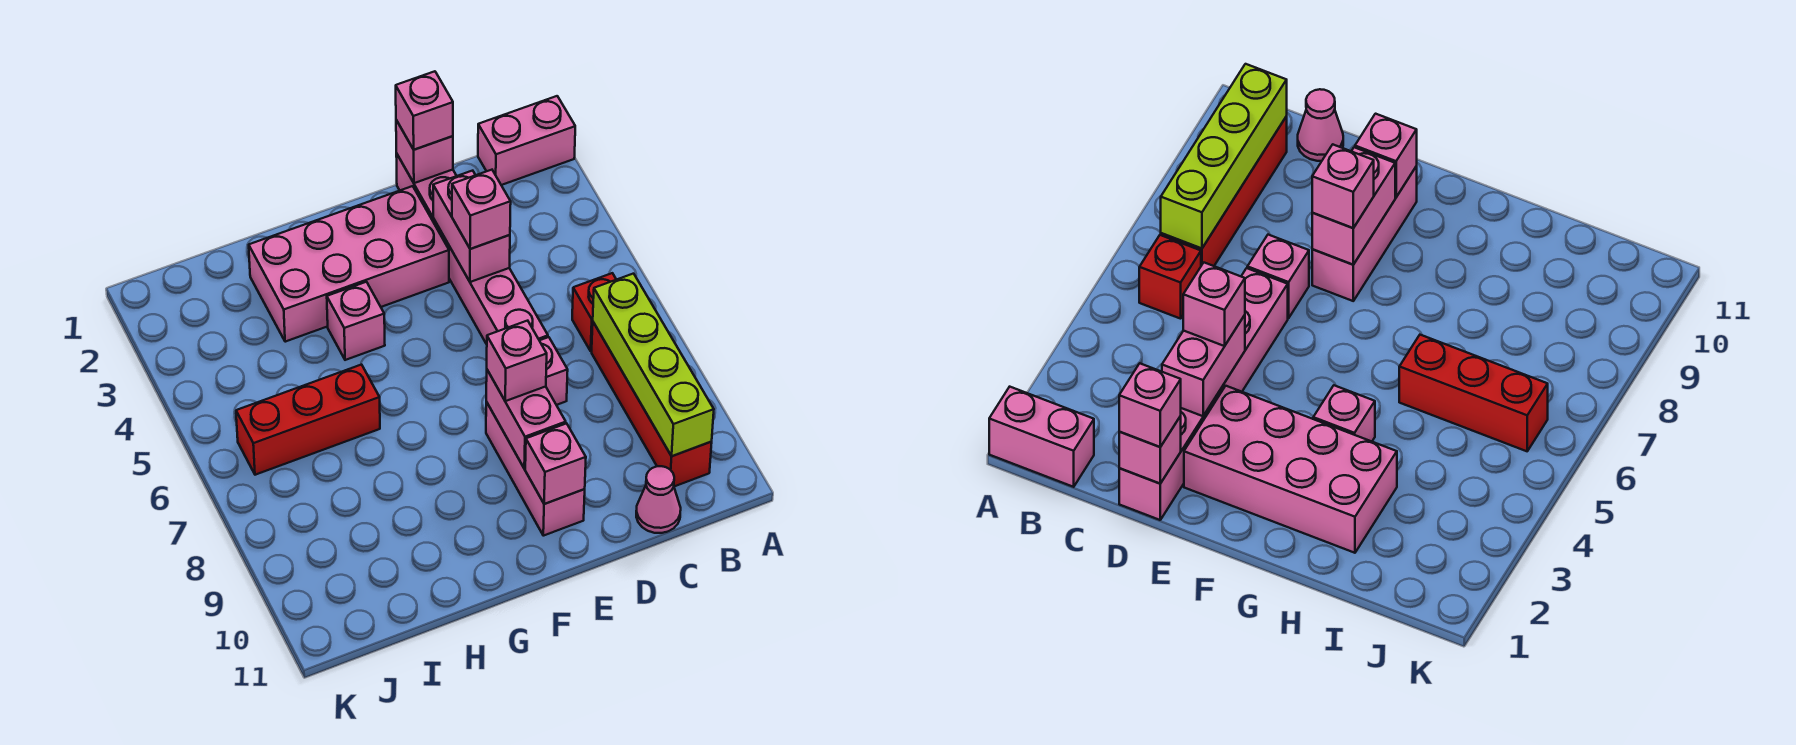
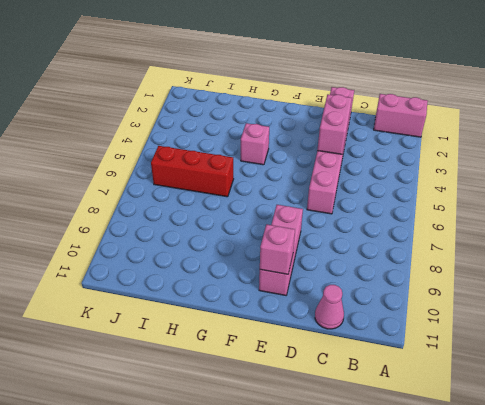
none -> red brick B6 level 1
none -> red brick B7:B10 level 1
none -> pink brick D7 level 1

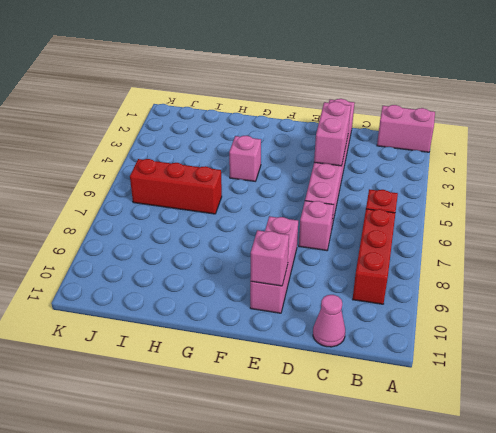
red brick B7:B9 level 1 -> red brick B7:B10 level 1
none -> pink brick E2:H3 level 1
none -> lime brick B7:B10 level 2
none -> pink brick D1 level 2

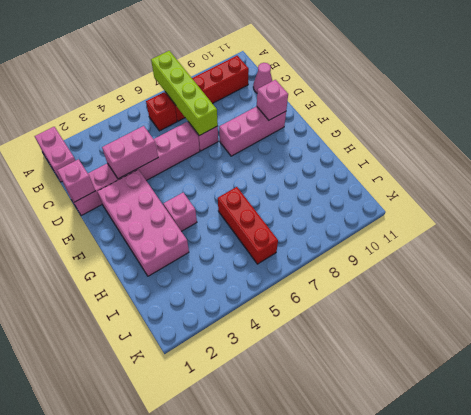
lime brick A7:D7 level 2 -> lime brick B7:B10 level 2
none -> pink brick E8:E9 level 2
none -> pink brick D1 level 3
none -> pink brick D4 level 3

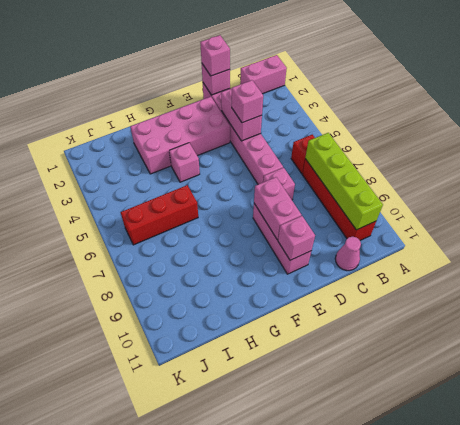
none -> pink brick E8 level 3

